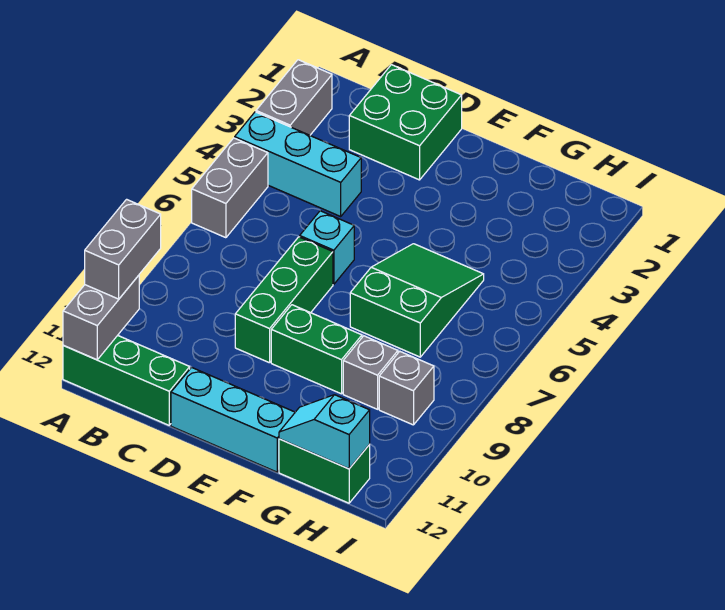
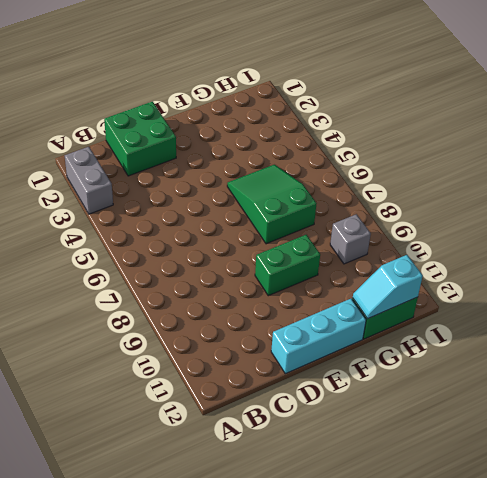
none -> cyan brick A4:C4 level 1
none -> grey brick A5:A6 level 1
none -> green brick A12:C12 level 1

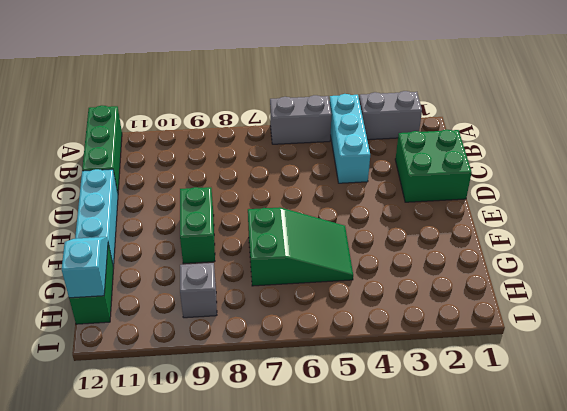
none -> cyan brick D6 level 1
none -> green brick D7:D9 level 1
none -> grey brick G9 level 1

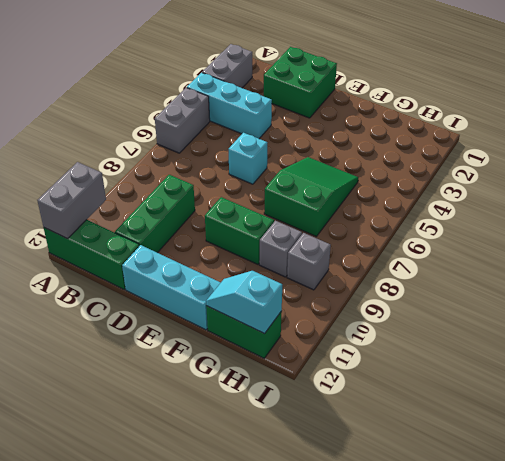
green brick C9:C11 level 1 -> green brick D7:D9 level 1
none -> grey brick A10:A11 level 3

